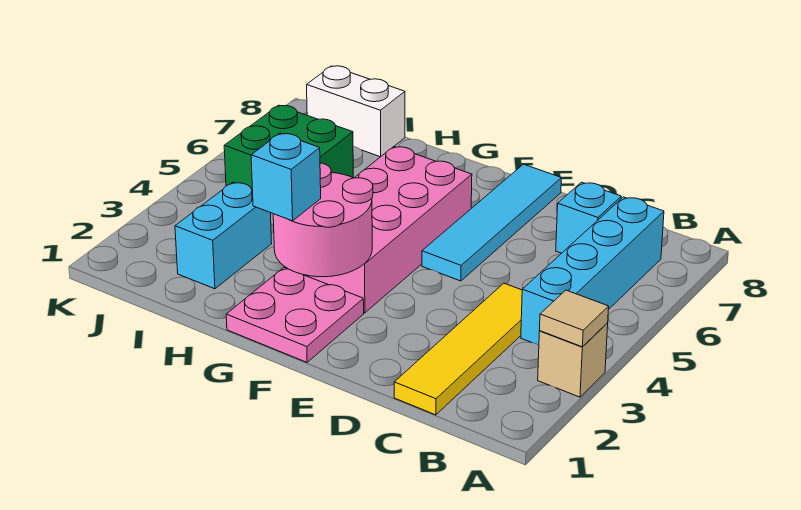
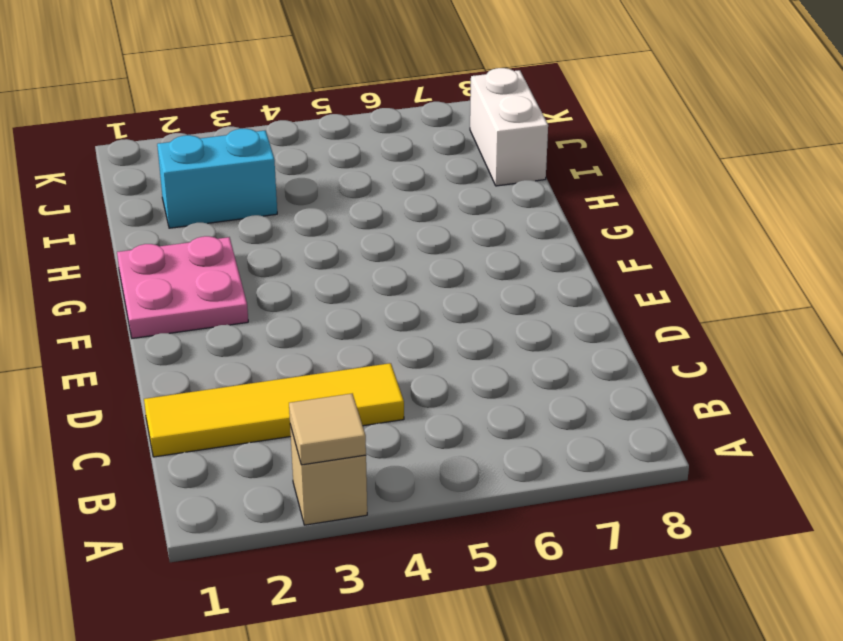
none -> cyan brick B4:B7 level 1
none -> cyan brick C7 level 1
none -> cyan tile E5:E8 level 1

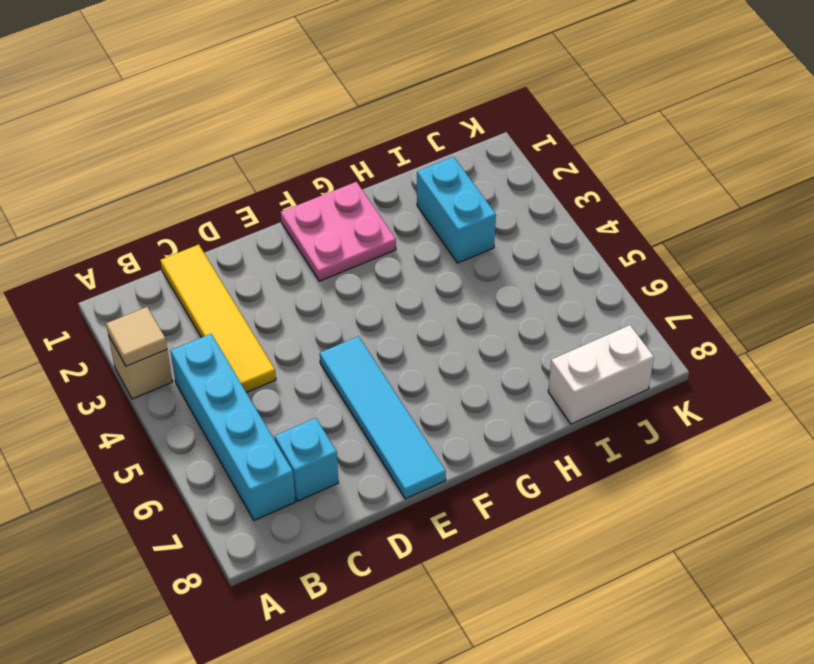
none -> pink brick F3:G6 level 1
none -> green brick I5:J6 level 1
none -> pink round brick F2:G3 level 2

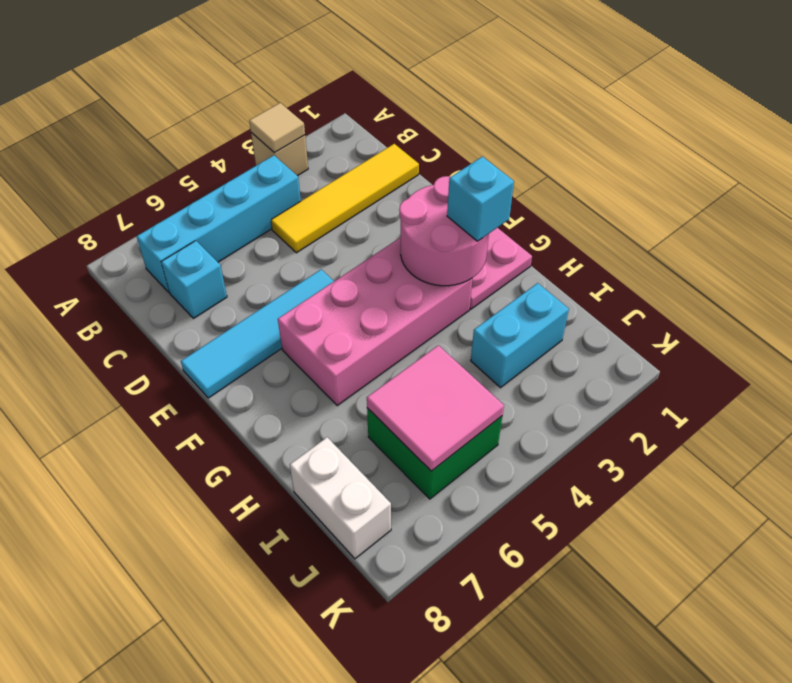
pink tile I5:J6 level 2 -> none

